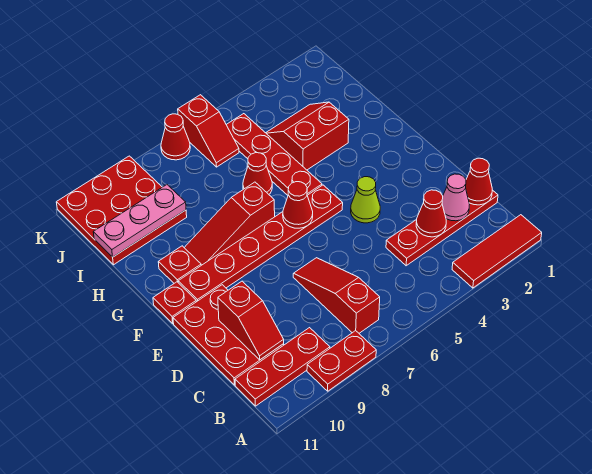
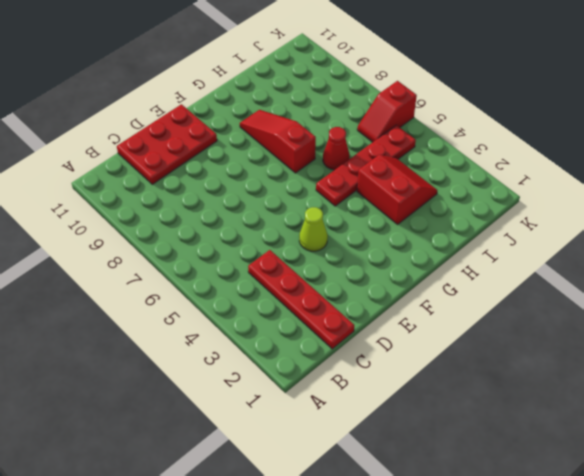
none -> red tile A1:A3 level 1
none -> red plate A8:A9 level 1
none -> red slope B7:D7 level 1 top B

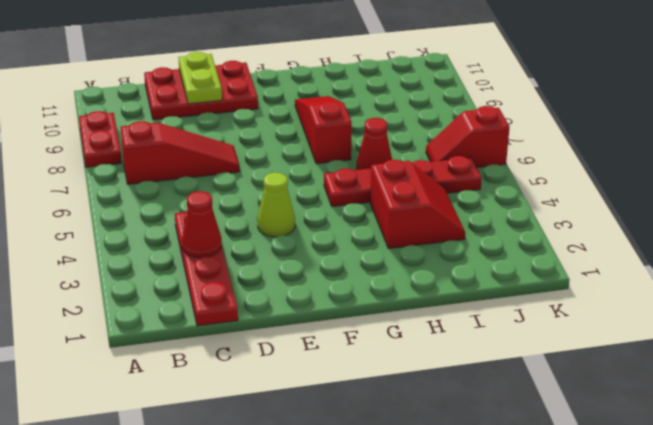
lime plate D10:D11 level 2 -> red slope C10:D10 level 2 top D
none -> red tile A1:A3 level 1
none -> red plate B9:B11 level 1
none -> red plate F5:F10 level 1

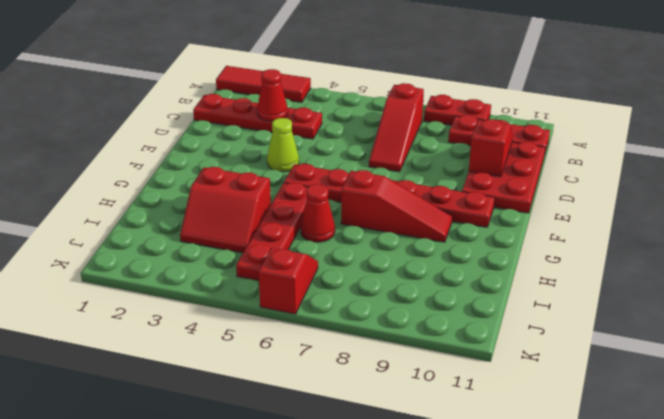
none -> red plate F11 level 1
none -> red plate G10 level 1
none -> red plate I9:K11 level 1

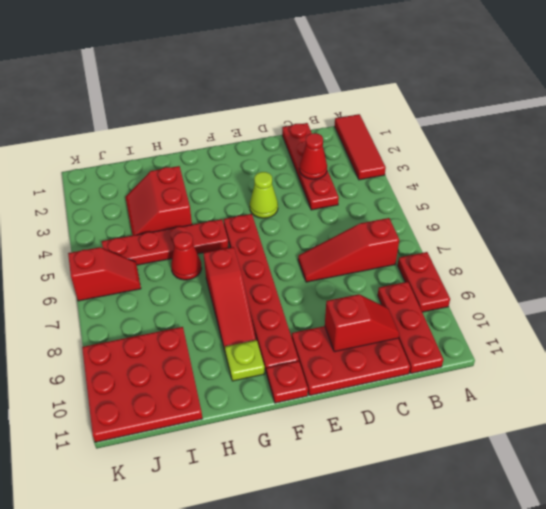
lime plate G10 level 1 -> red plate G10 level 1
none -> red cone K7 level 1
none -> red cone C1 level 2
none -> pink cone C2 level 2

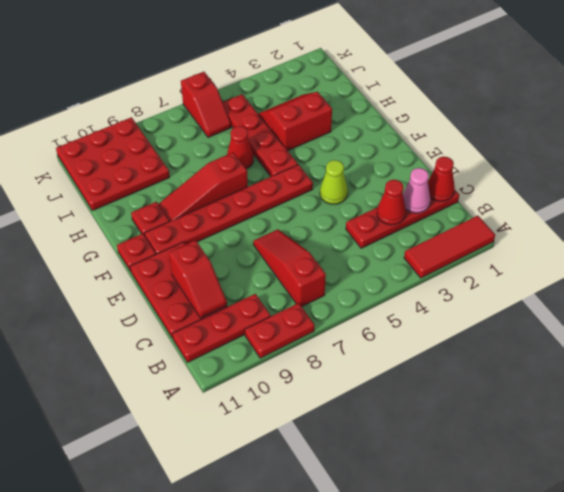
none -> red cone K7 level 1
none -> red cone F6 level 2
none -> pink plate I9:I11 level 2

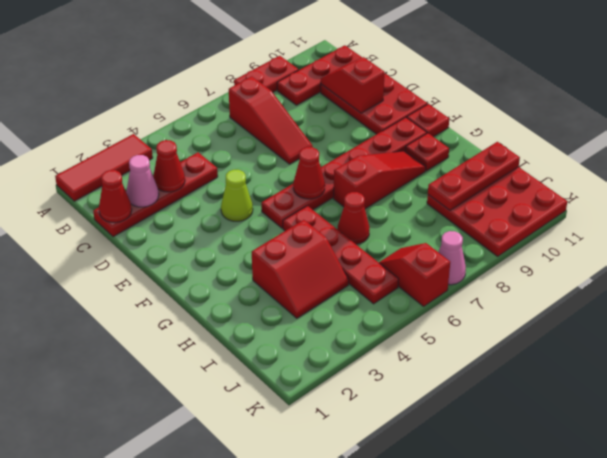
red plate I9:I11 level 2 -> pink plate I9:I11 level 2
pink cone K7 level 1 -> red cone K7 level 1

